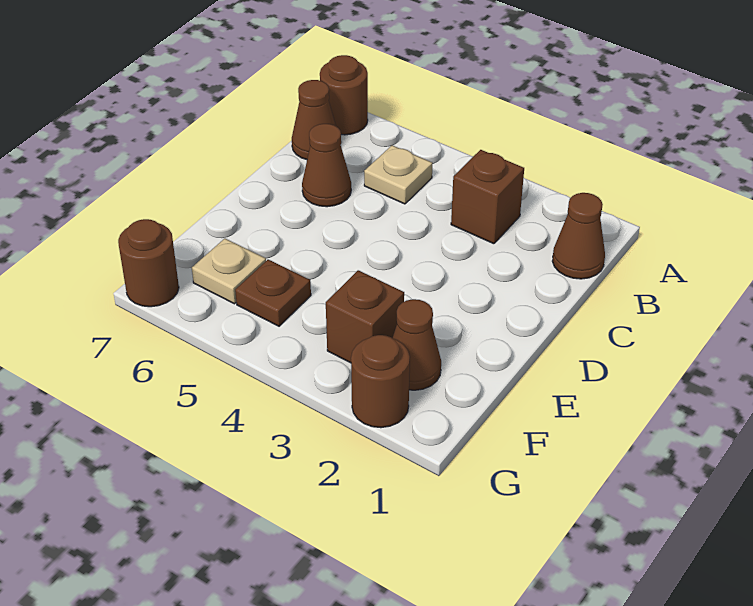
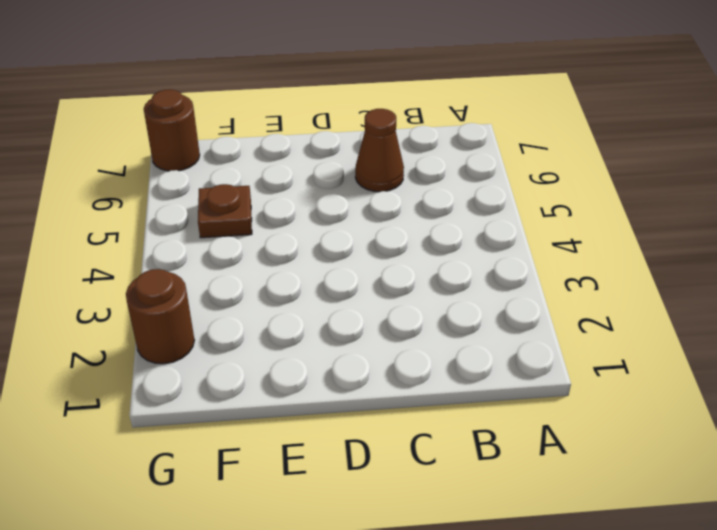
none -> brown round brick A7 level 1
none -> brown cone B1 level 1
none -> brown brick B3 level 1

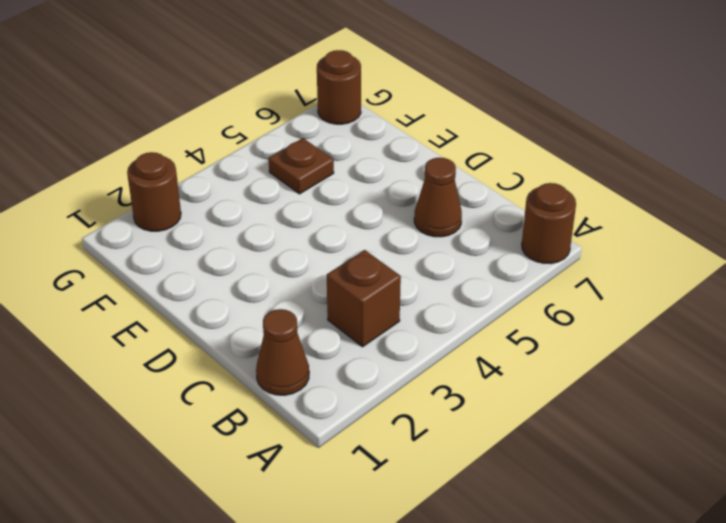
none -> tan plate B5 level 1
none -> brown cone B7 level 1
none -> brown cone F2 level 1

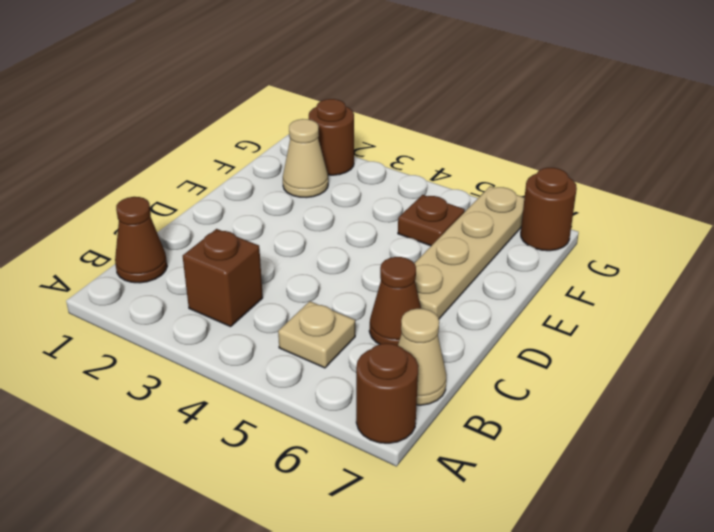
tan cone B7 level 1 -> brown cone B7 level 1
tan plate D6:G6 level 1 -> tan plate F6 level 1
tan cone F2 level 1 -> brown cone F2 level 1
none -> brown brick F3 level 1

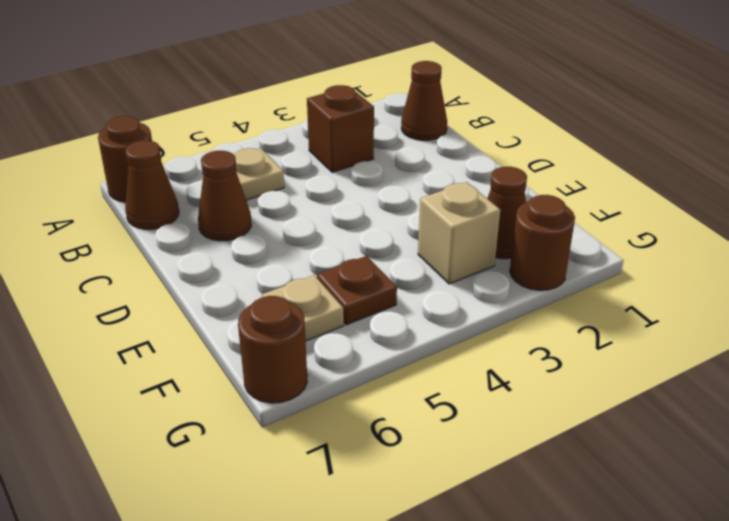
tan brick F3 level 1 -> brown brick F3 level 1

